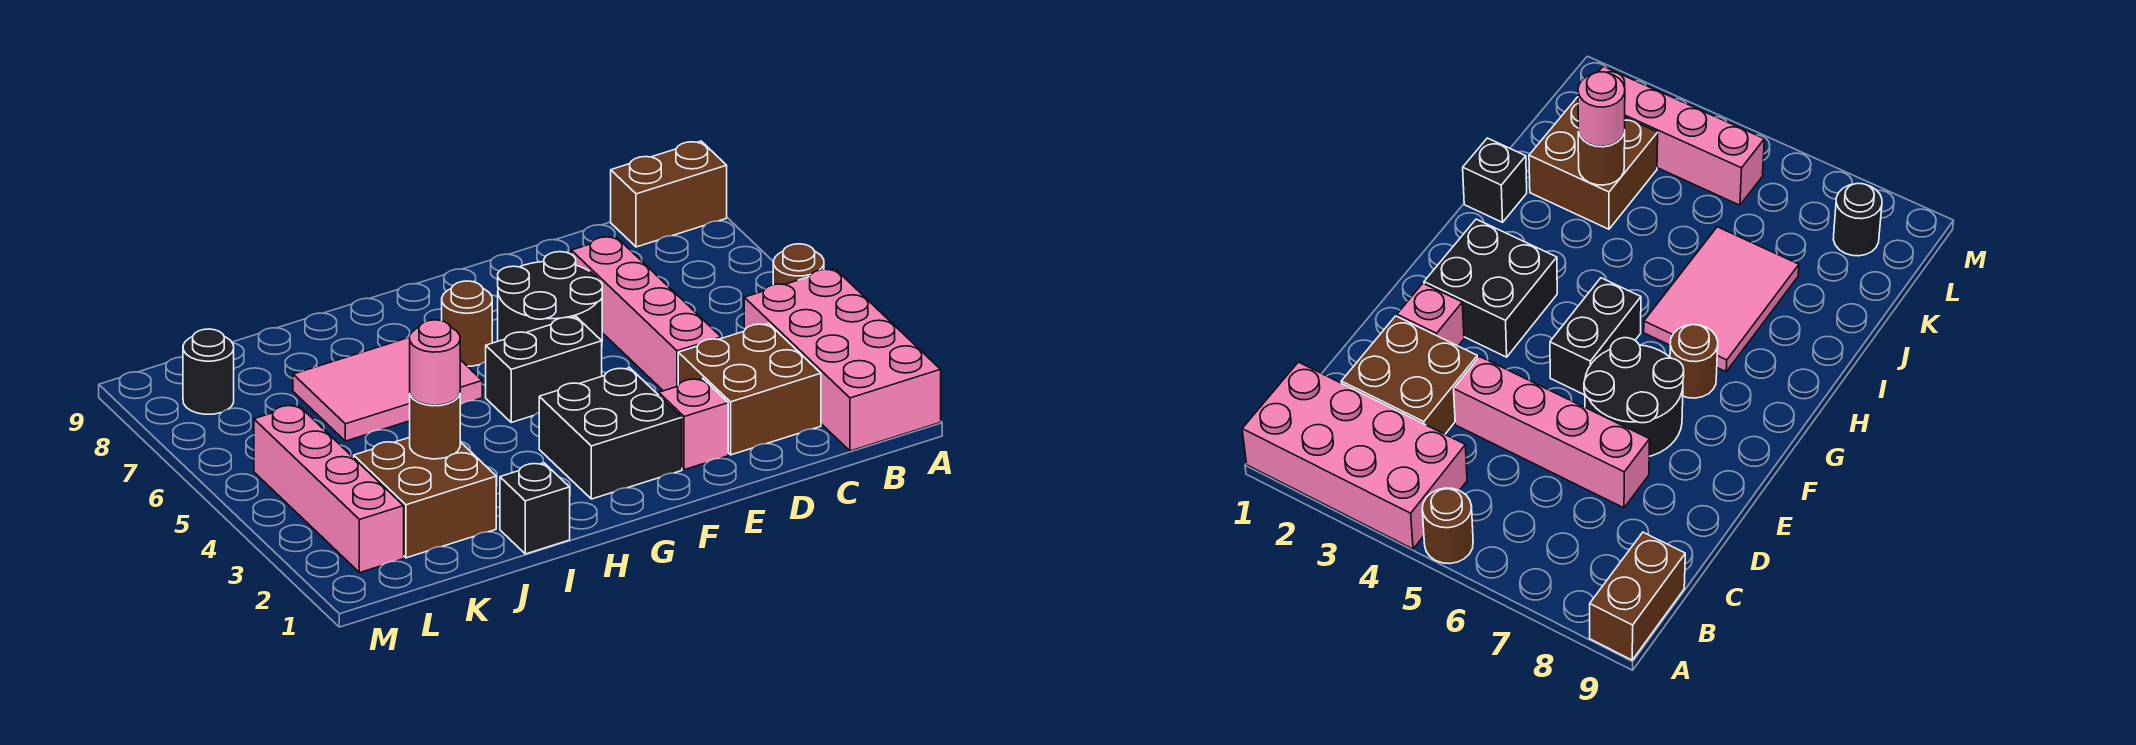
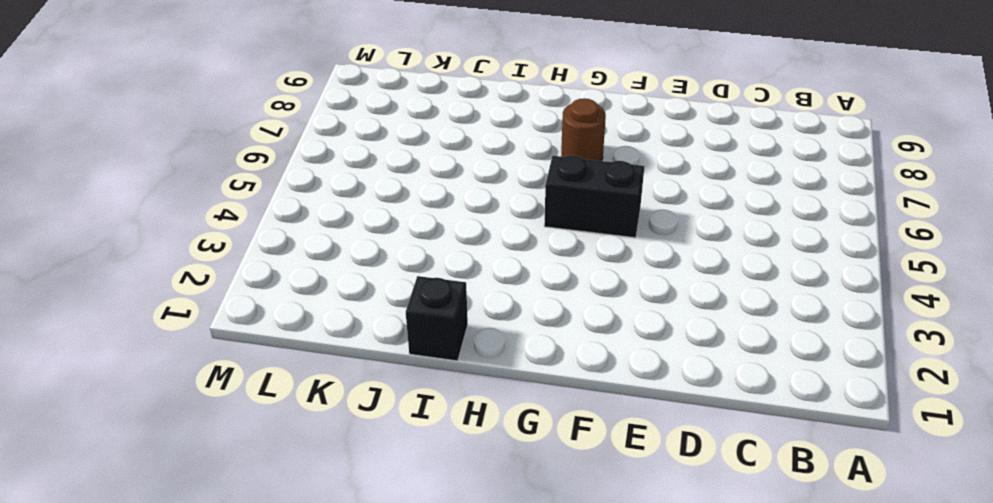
none -> pink brick A1:B4 level 1
none -> brown round brick A5 level 1
none -> brown brick A9:B9 level 1

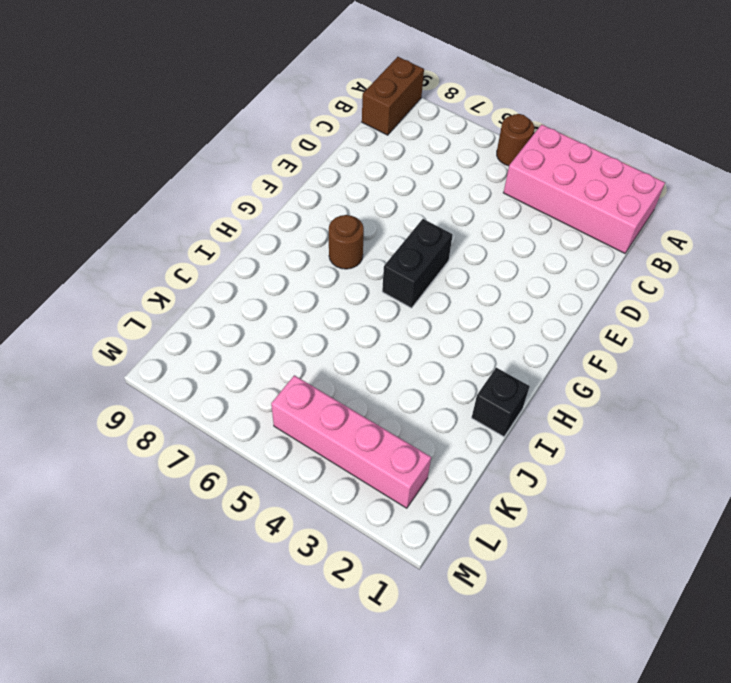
none -> brown brick C2:D3 level 1
none -> pink brick D4:D7 level 1
none -> pink brick E2 level 1

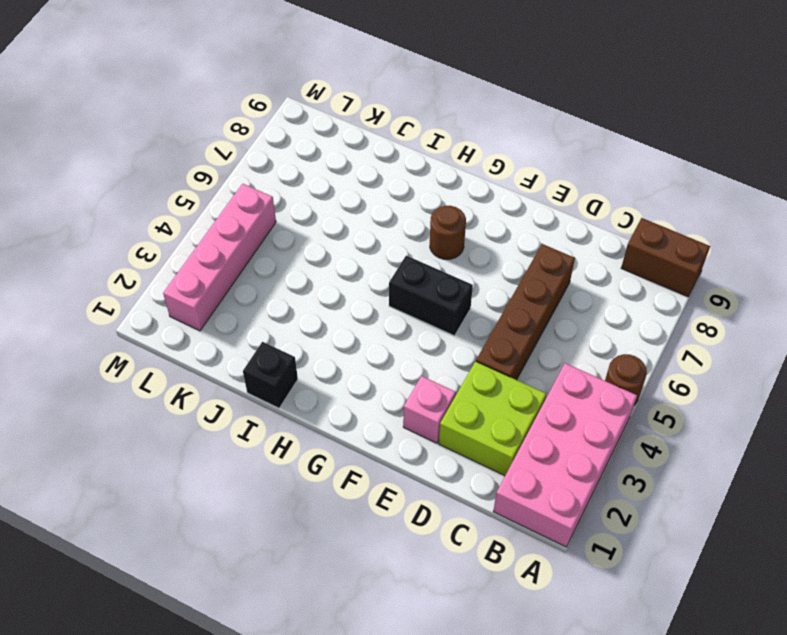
lime brick C2:D3 level 1 -> brown brick C2:D3 level 1
brown brick D4:D7 level 1 -> pink brick D4:D7 level 1
none -> black round brick E6:F7 level 1
none -> black brick F2:G3 level 1
none -> pink tile H6:J7 level 1

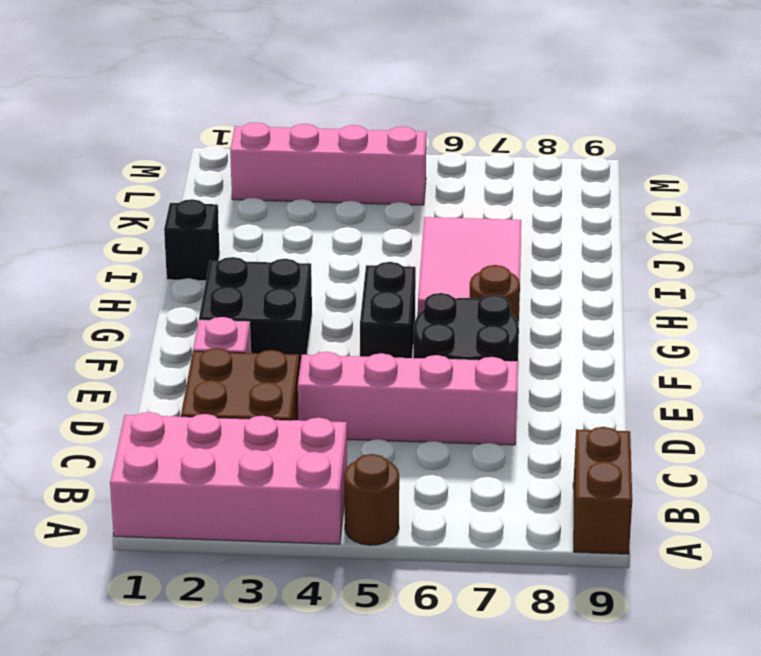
none -> brown brick J2:K3 level 1
none -> black round brick L8 level 1
none -> brown round brick J3 level 2

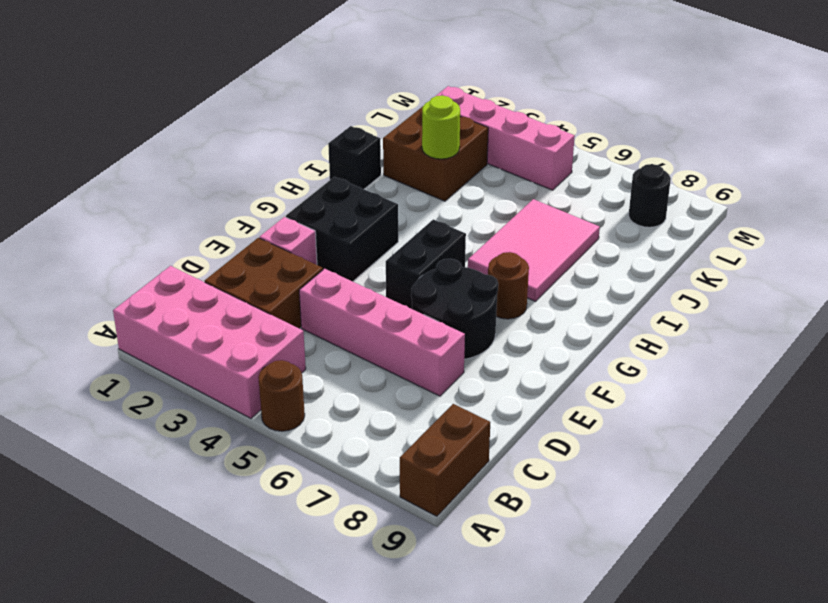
lime round brick J3 level 2 -> brown round brick J3 level 2
none -> pink round brick J3 level 3

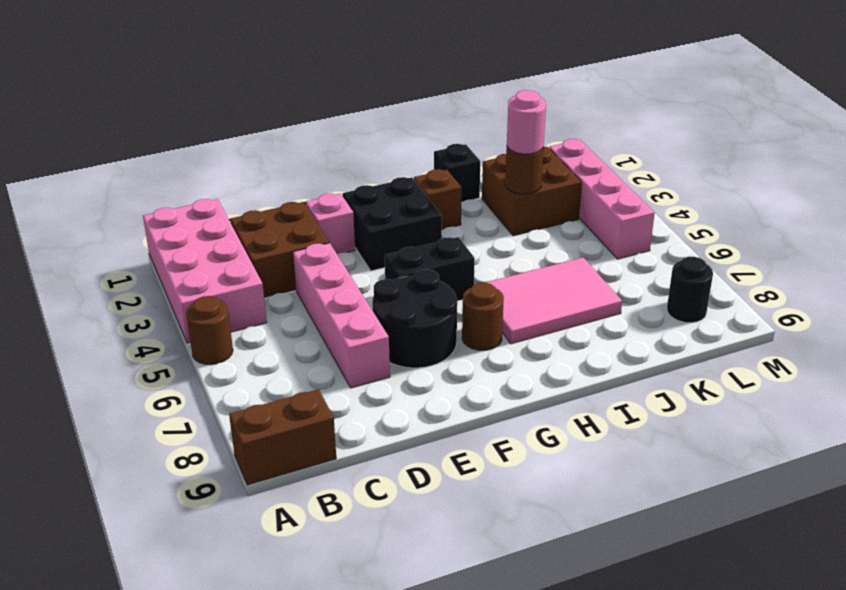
brown brick H2 level 1 -> none

